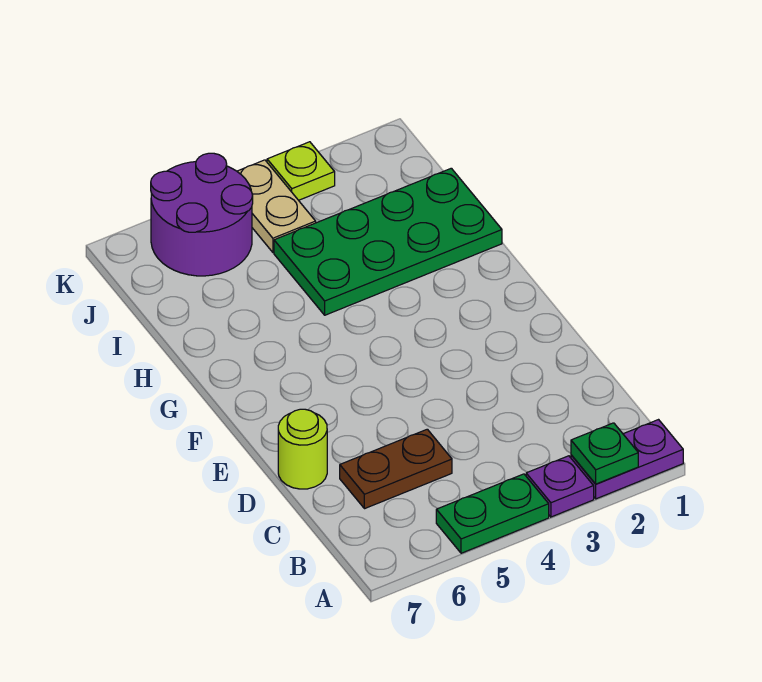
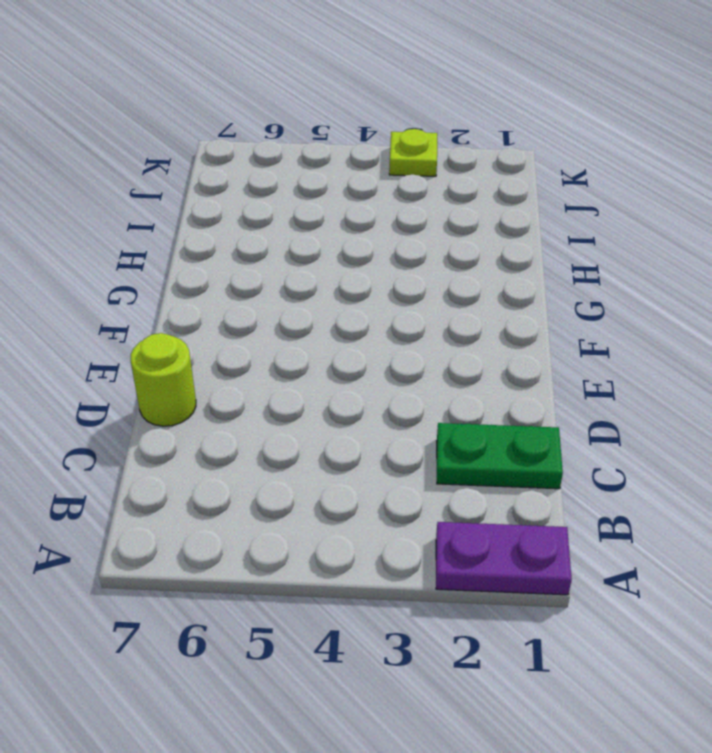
green plate C1:C2 level 1 -> green plate A4:A5 level 1
none -> purple plate A3 level 1
none -> brown plate C5:C6 level 1

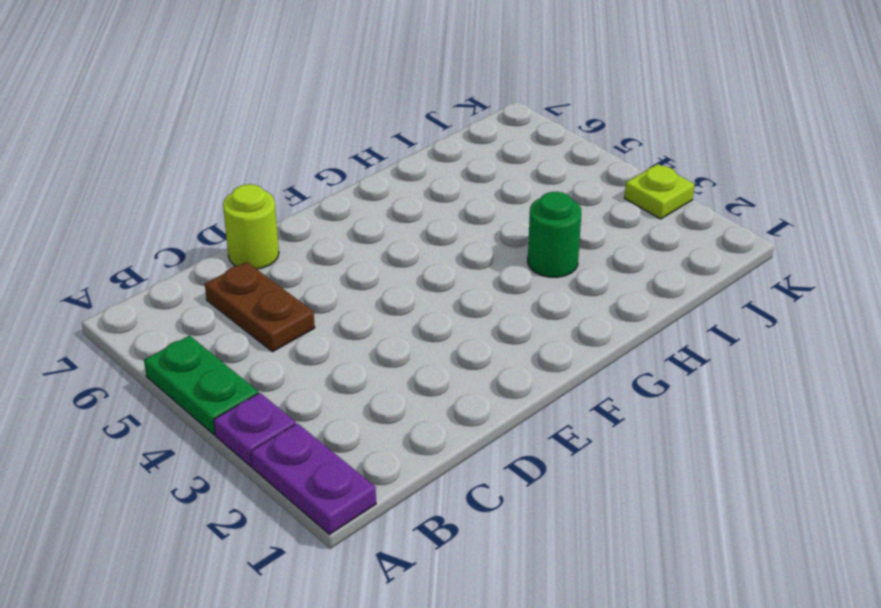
green round brick H3 level 1 -> green plate H1:I4 level 1
none -> tan plate J4:K4 level 1
none -> purple round brick J5:K6 level 1

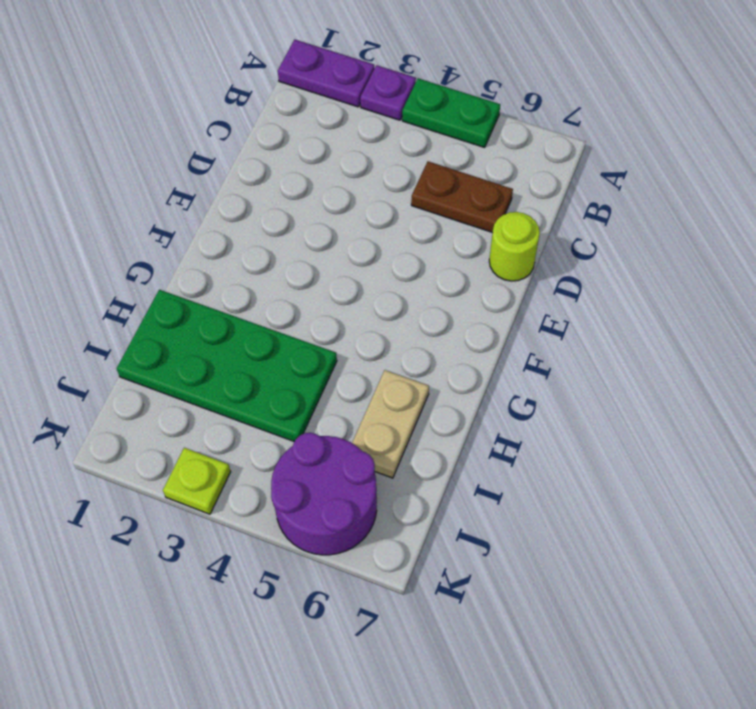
tan plate H6:I6 level 1 -> tan plate J4:K4 level 1
none -> green plate A2 level 2

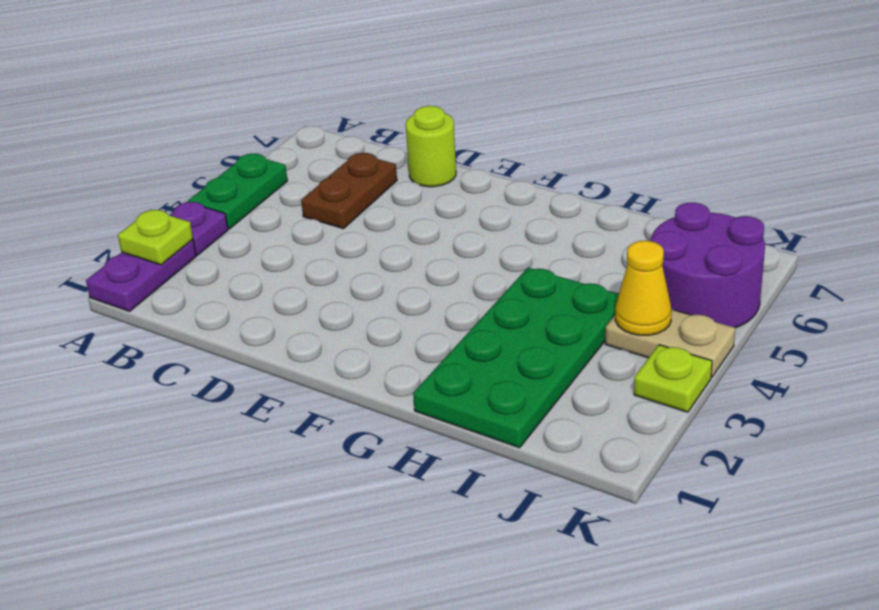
lime plate A2 level 2 -> green plate A2 level 2
yellow cone J4 level 2 -> none

